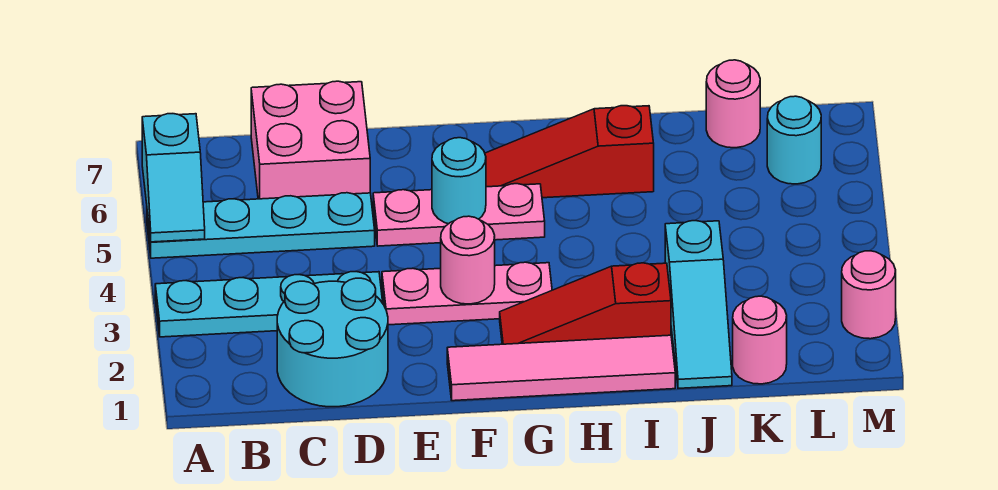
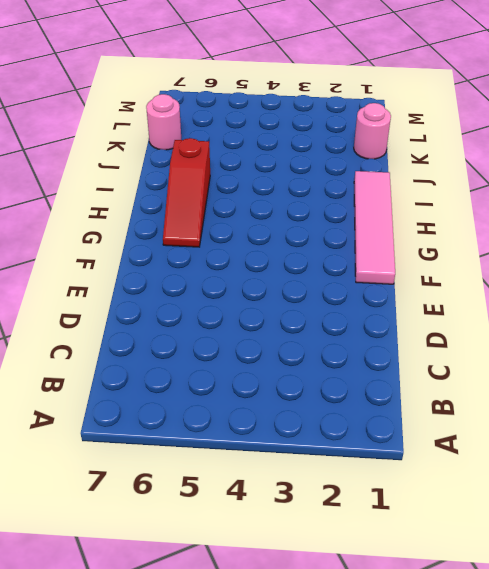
none -> cyan plate A3:D3 level 1
none -> cyan plate A5:D5 level 1
none -> cyan round brick C1:D2 level 1

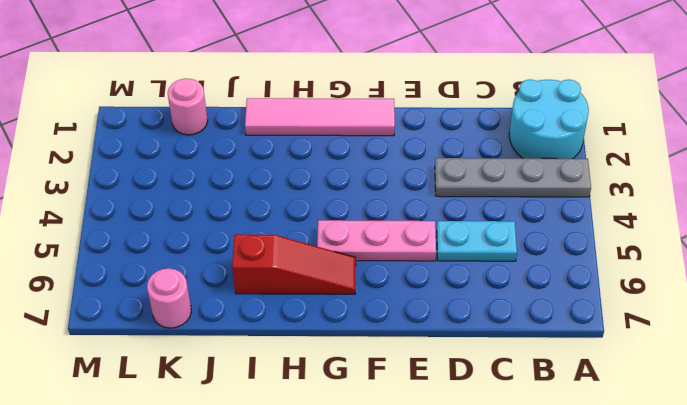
cyan round brick A1:B2 level 1 -> cyan round brick C1:D2 level 1
grey plate A3:D3 level 1 -> cyan plate A3:D3 level 1
cyan plate C5:D5 level 1 -> cyan plate A5:D5 level 1
none -> pink brick C6:D7 level 1
none -> pink plate E3:G3 level 1
none -> red slope G2:I2 level 1 top I

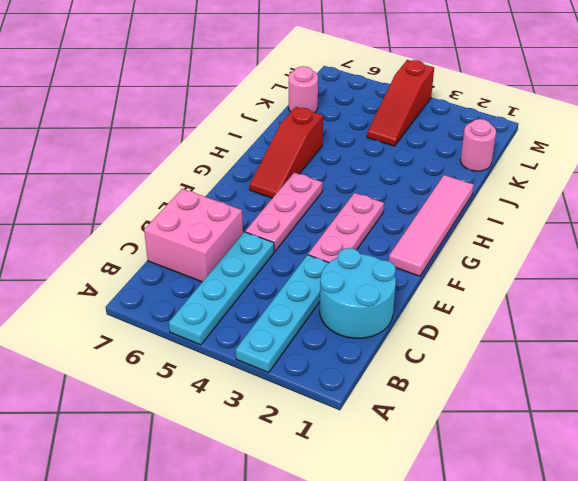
red slope K4:M4 level 1 top M -> red slope G2:I2 level 1 top I
none -> cyan slope J1:J3 level 1 top 3
none -> cyan round brick L6 level 1
none -> pink round brick M2 level 1

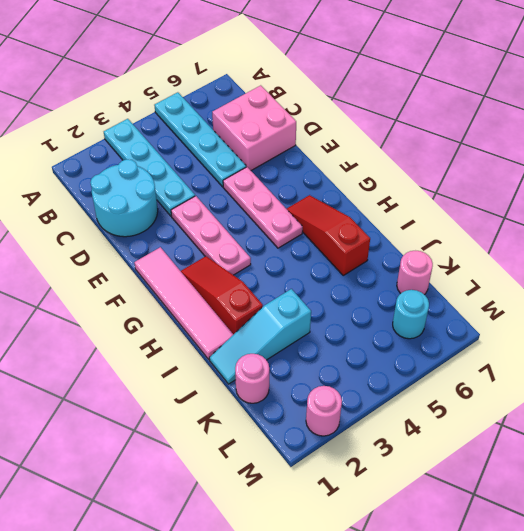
none -> cyan slope A5:A6 level 2 top 6
none -> pink round brick F3 level 2
none -> cyan round brick F5 level 2

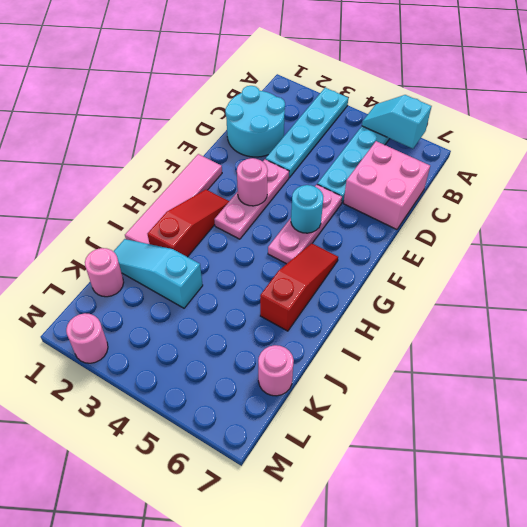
none -> cyan round brick L6 level 1

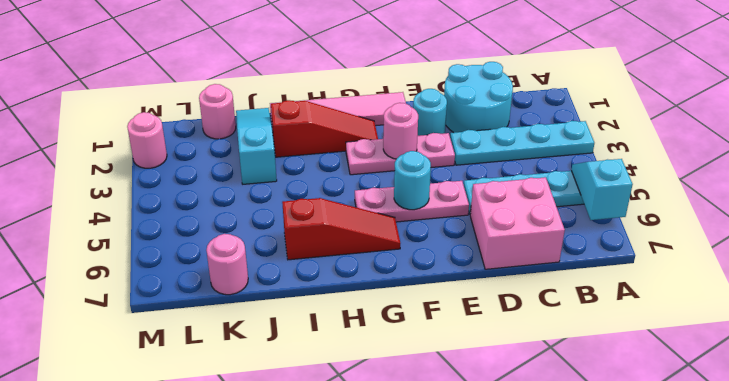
cyan round brick E2 level 1 -> cyan round brick L6 level 1

